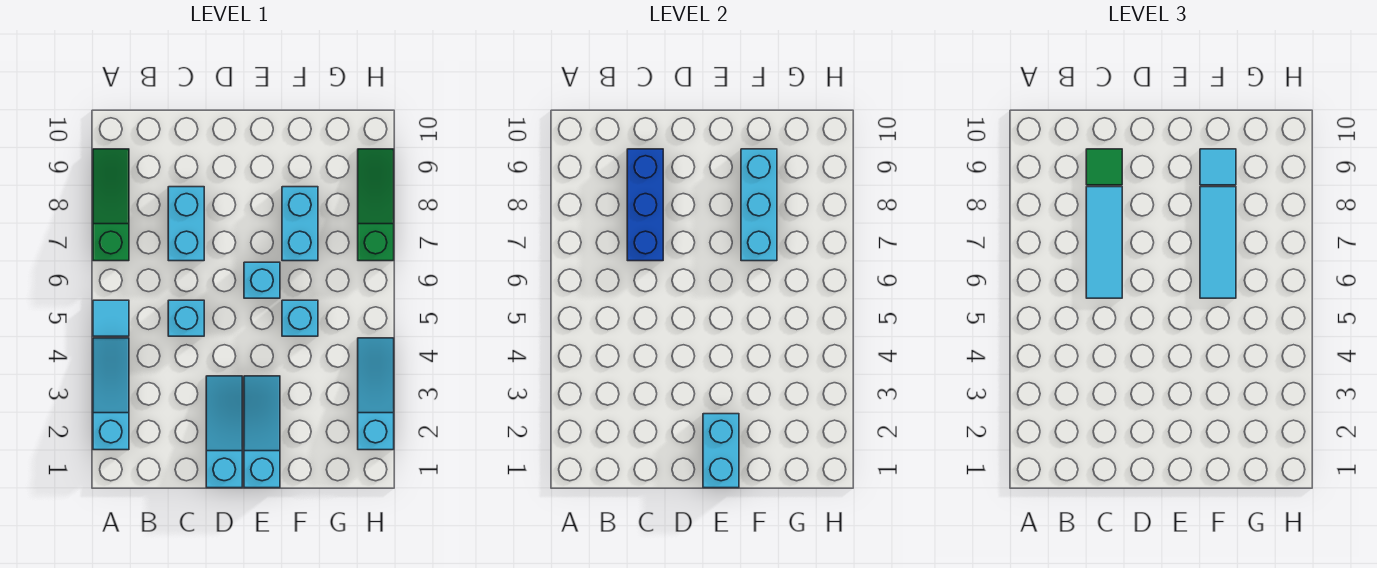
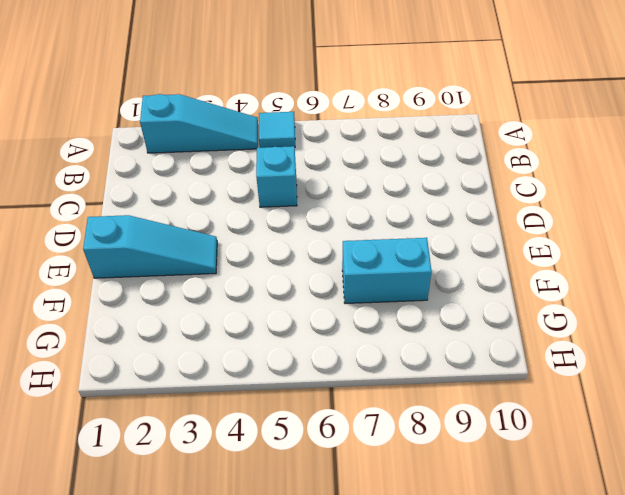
none -> green slope A7:A9 level 1 top 7
none -> cyan brick C7:C8 level 1
none -> cyan slope D1:D3 level 1 top 1

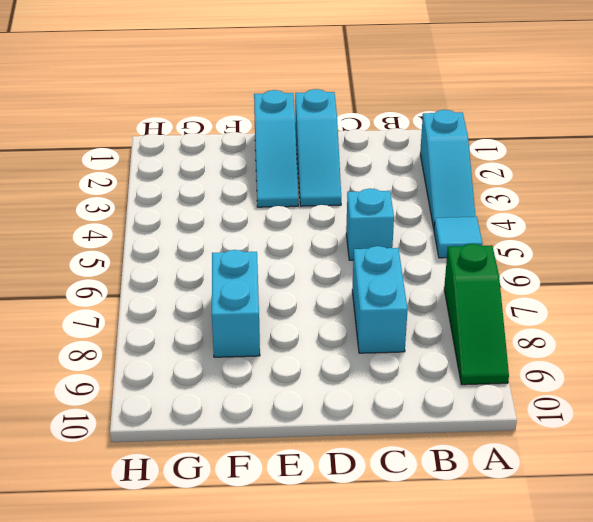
none -> cyan brick E6 level 1
none -> cyan brick F5 level 1
none -> cyan slope H2:H4 level 1 top 2

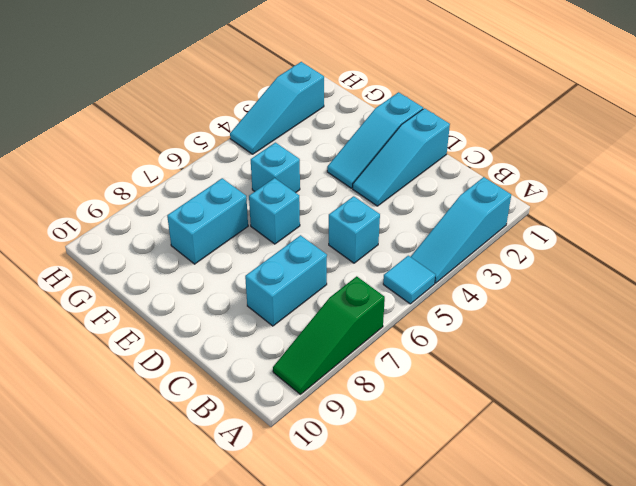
none -> green slope H7:H9 level 1 top 7
none -> blue brick C7:C9 level 2
none -> cyan brick E1:E2 level 2

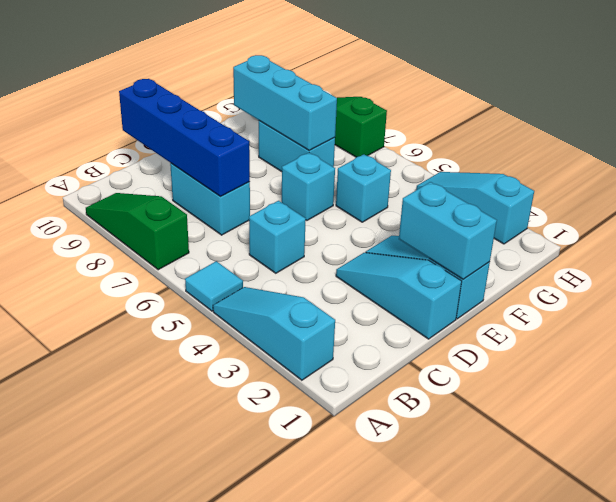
blue brick C7:C10 level 2 -> blue brick C7:C9 level 2
none -> cyan tile C6:C8 level 3
none -> green tile C9 level 3
none -> cyan tile F6:F8 level 3

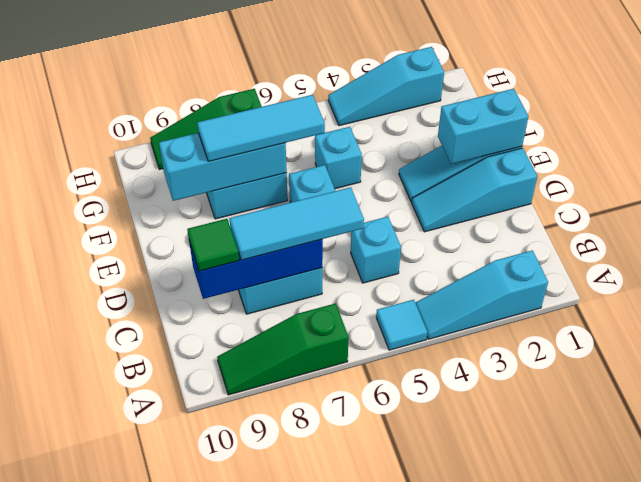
none -> cyan tile F9 level 3

